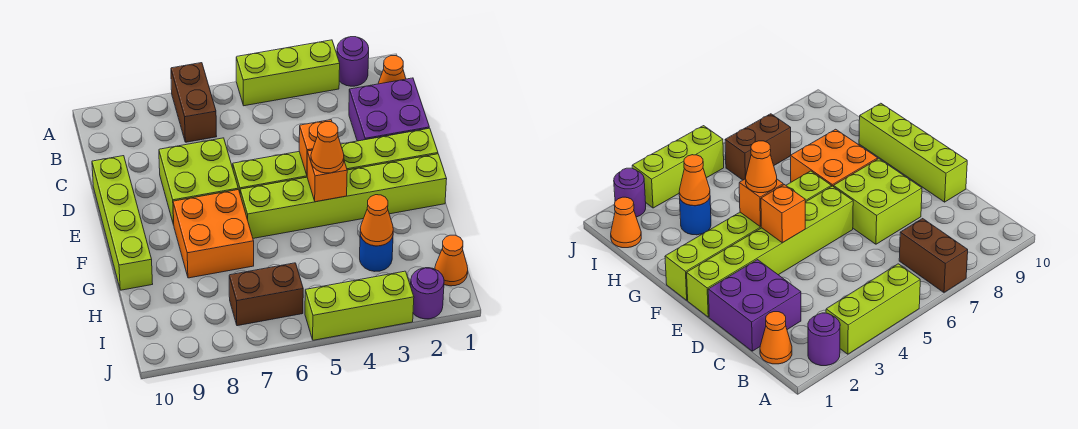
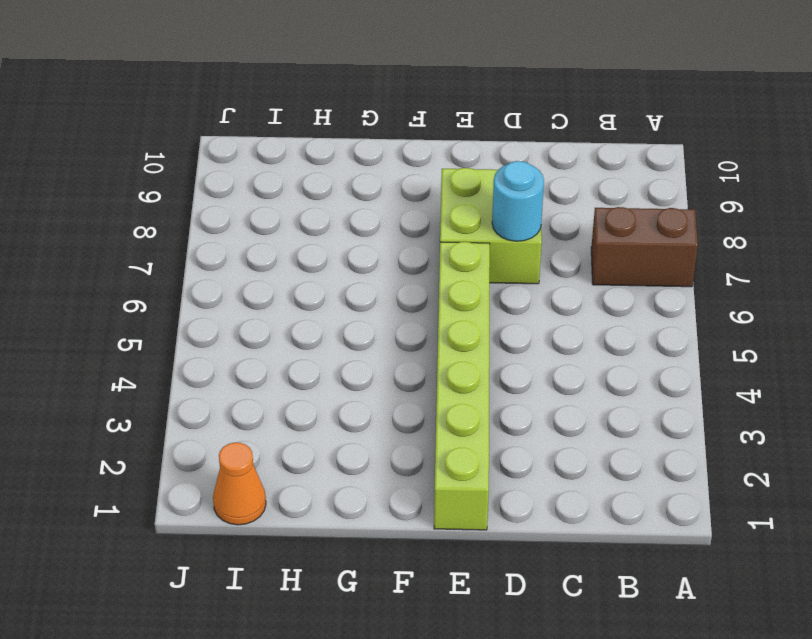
cyan round brick D7 level 2 -> none
none -> purple round brick A2 level 1
none -> lime brick A3:A5 level 1
none -> orange cone B1 level 1

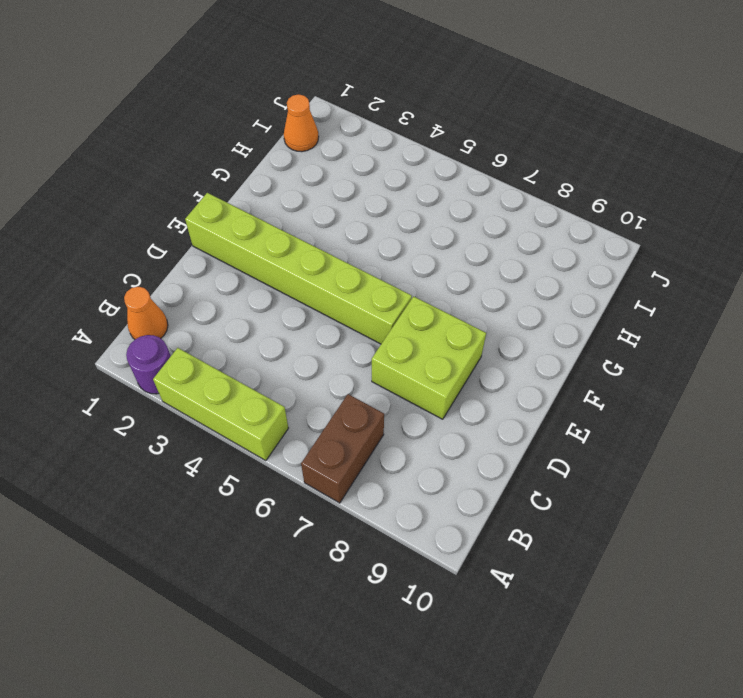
none -> purple brick C1:D2 level 1
none -> lime brick D10:G10 level 1
none -> lime brick F1:F6 level 1

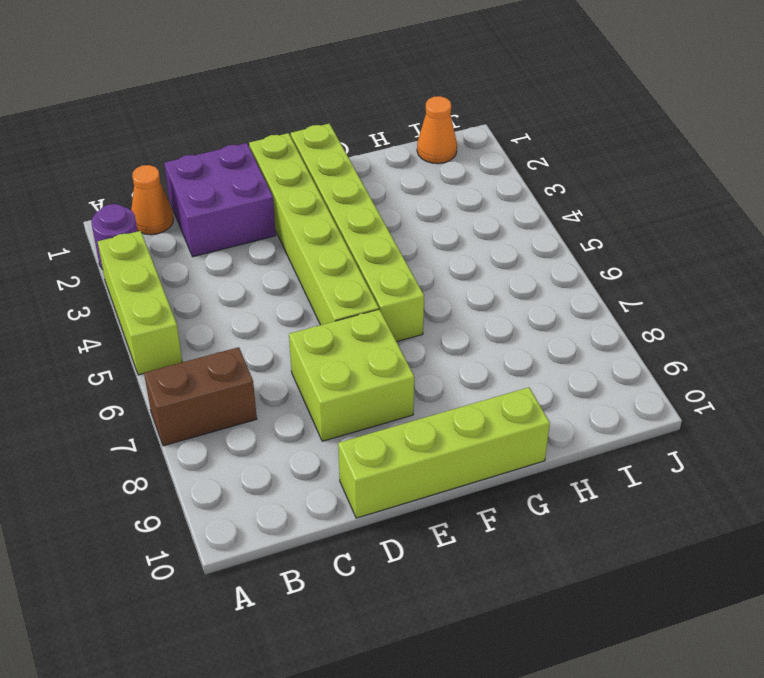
none -> orange brick F7:G8 level 1
none -> blue round brick H3 level 1
none -> brown brick I6:I7 level 1

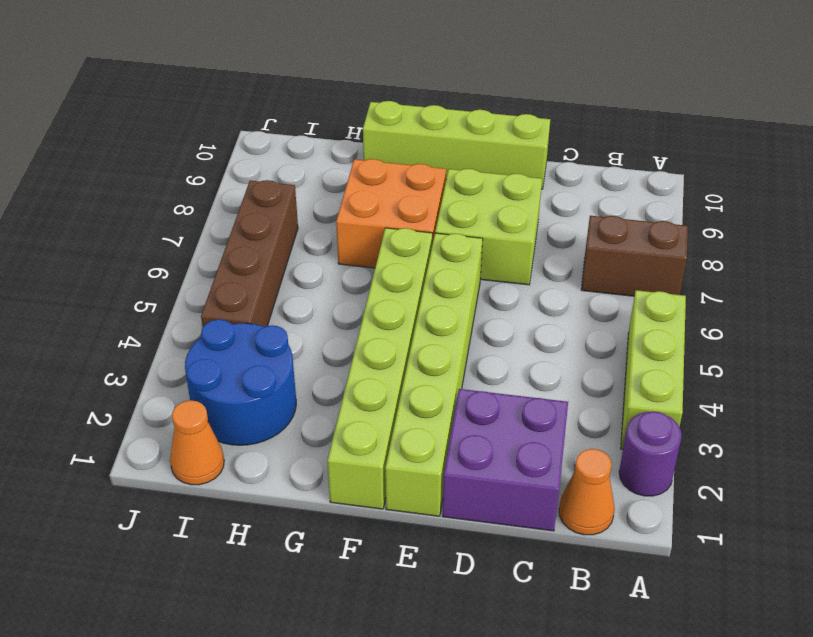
blue round brick H2:I3 level 1 -> blue round brick H3 level 1
brown brick I4:I7 level 1 -> brown brick I6:I7 level 1
none -> purple round brick J2 level 1
none -> lime brick J3:J5 level 1
none -> orange brick E4 level 2

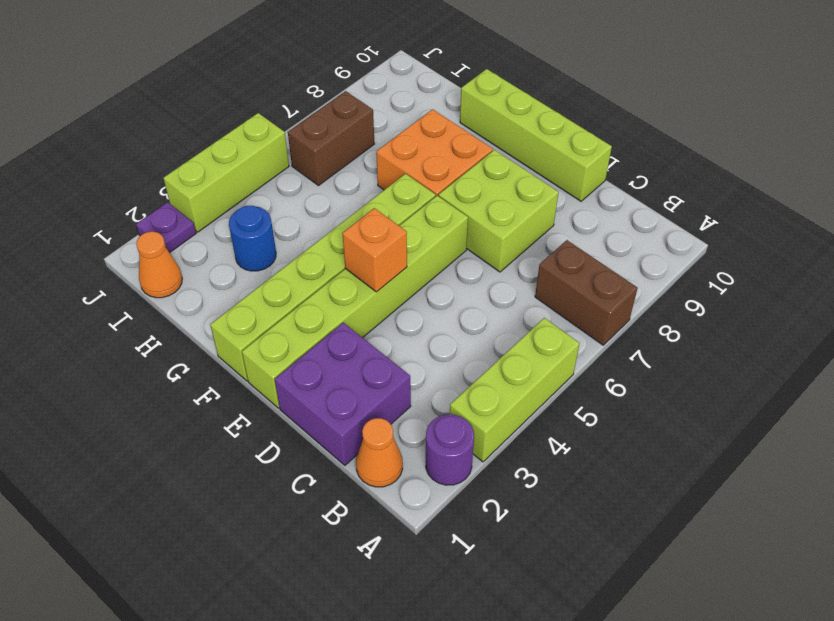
purple plate J2 level 1 -> purple round brick J2 level 1
none -> orange brick F4 level 2
none -> orange cone H3 level 2
none -> orange cone F4 level 3

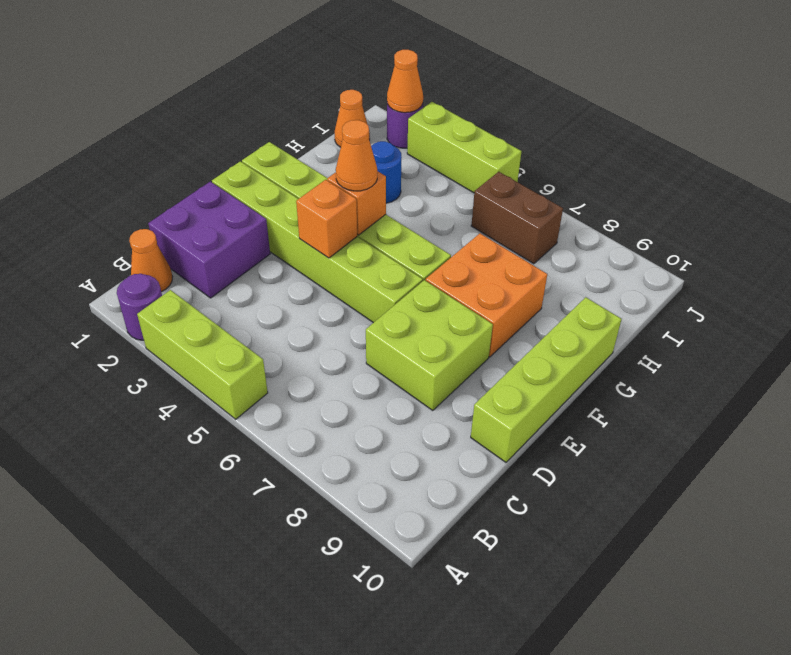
orange cone J2 level 2 -> orange cone H3 level 2
none -> brown brick A7:B7 level 1

